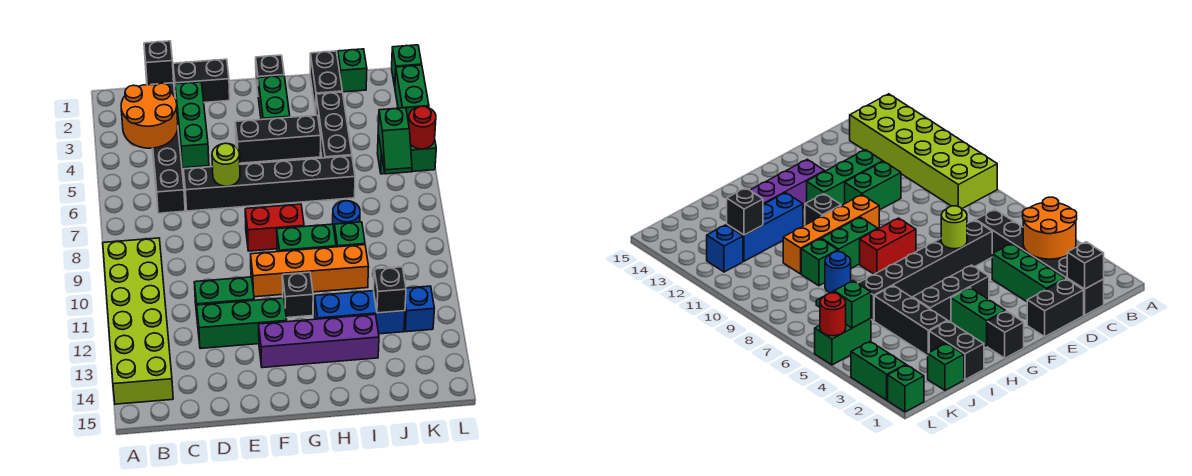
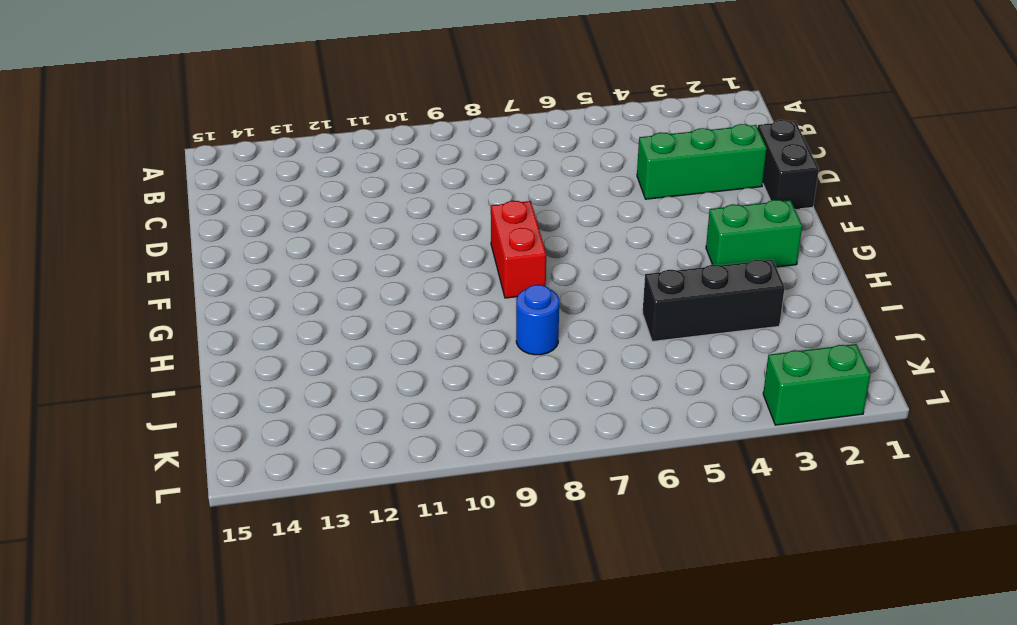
none -> lime brick A9:B14 level 1
none -> black brick C1:C6 level 1
none -> black brick D6:I6 level 1
none -> green brick D11:E11 level 1

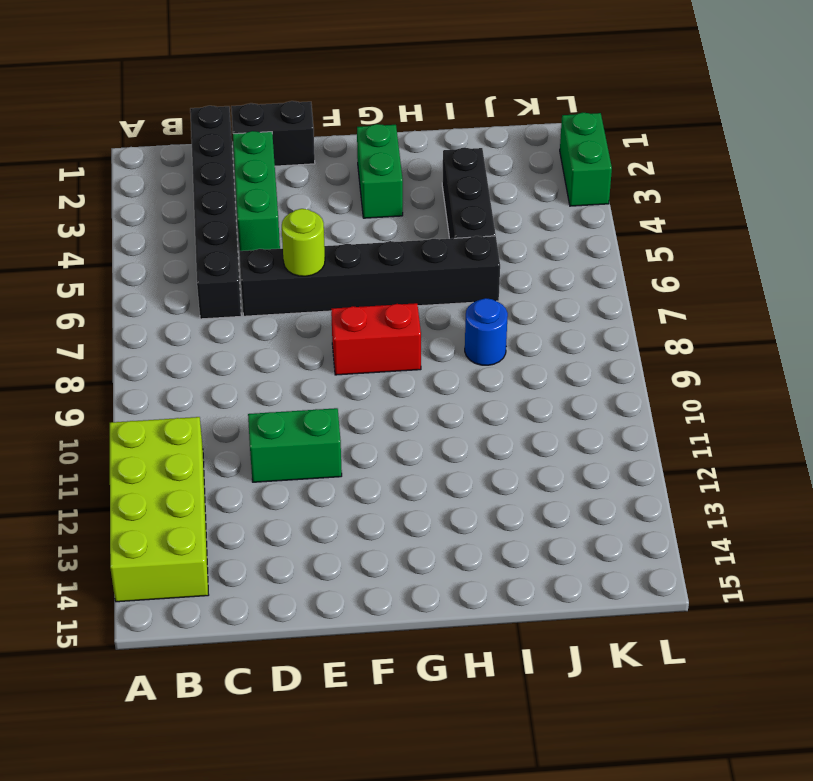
lime brick A11:B14 level 1 -> lime brick A9:B14 level 1
none -> green brick D12:F12 level 1
none -> black brick F4:H4 level 1
none -> orange brick F10:I10 level 1
none -> purple brick F13:I13 level 1

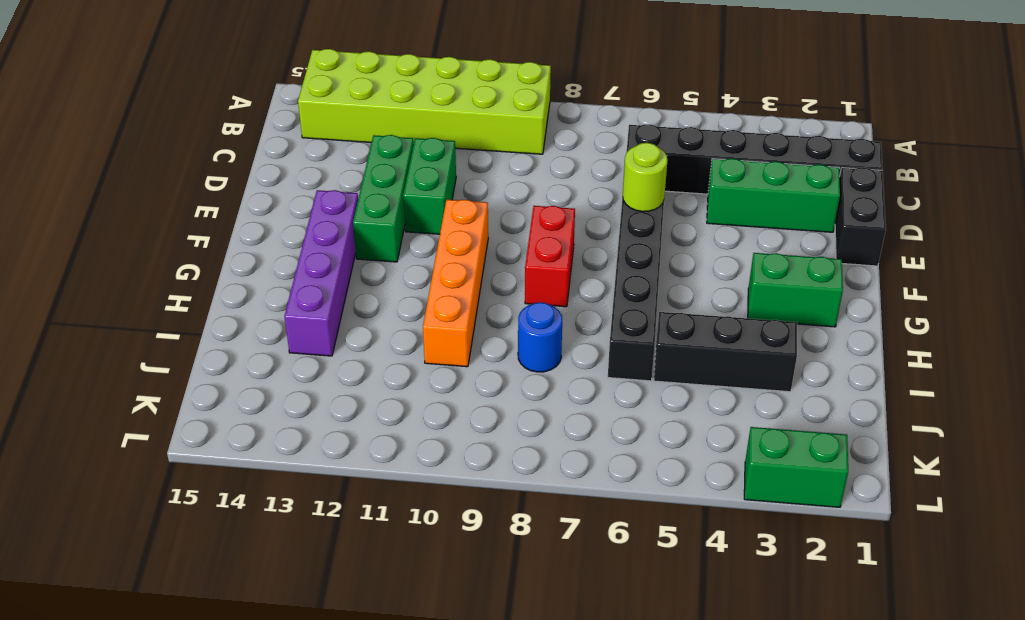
none -> black brick F4:H4 level 1
none -> black brick G1 level 1
none -> green brick G9:H9 level 1
none -> black brick G11 level 1

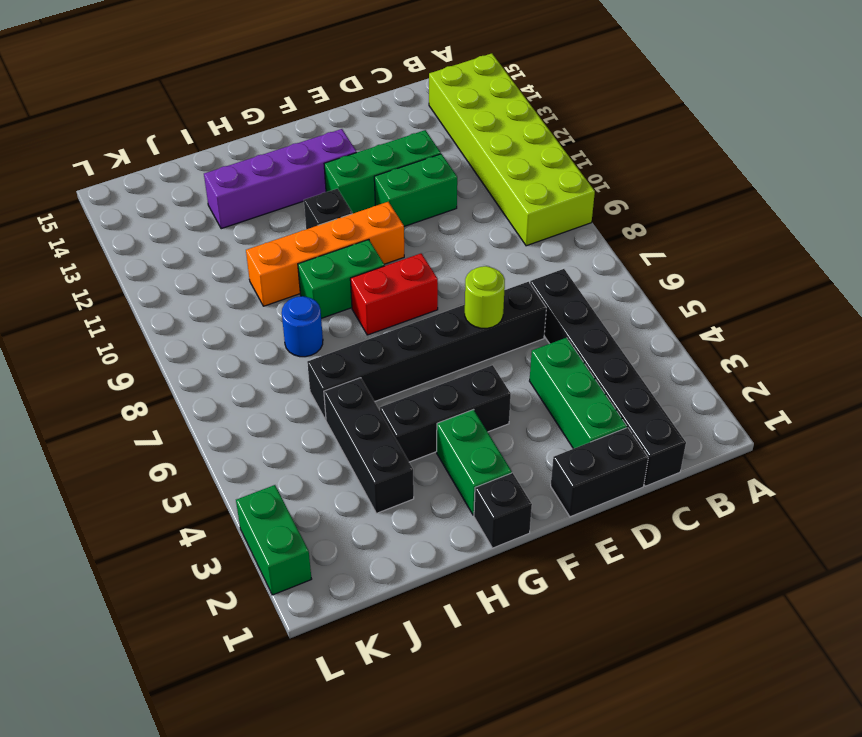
none -> blue brick H12:J12 level 1
none -> black brick I1:I2 level 1
none -> green brick I9 level 1
none -> green brick J1 level 1

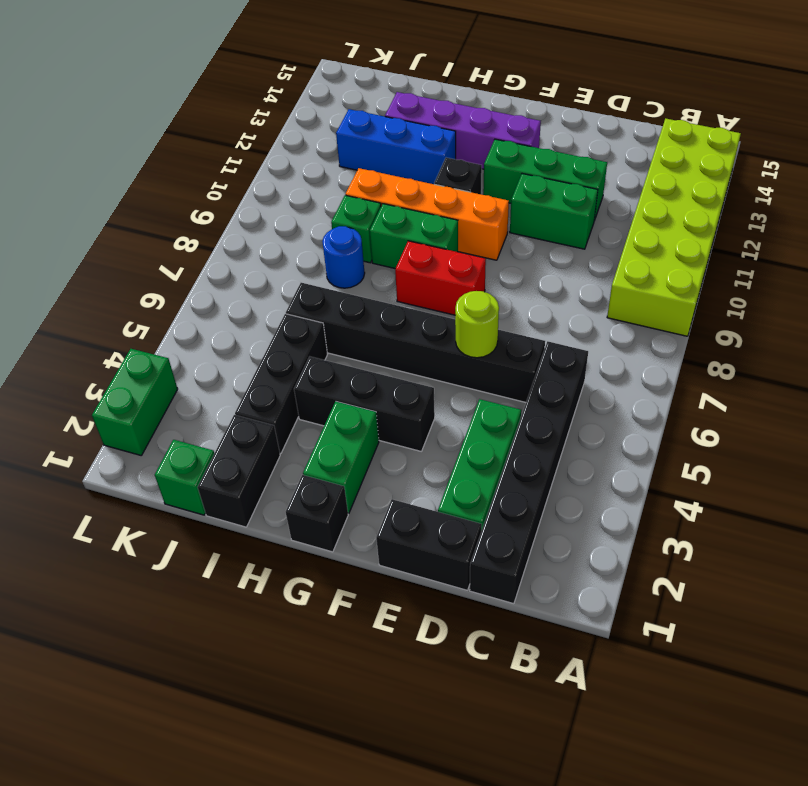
none -> green brick K5:L5 level 1
none -> blue brick K12 level 1
none -> green brick L1 level 1
none -> orange round brick B3:C4 level 2

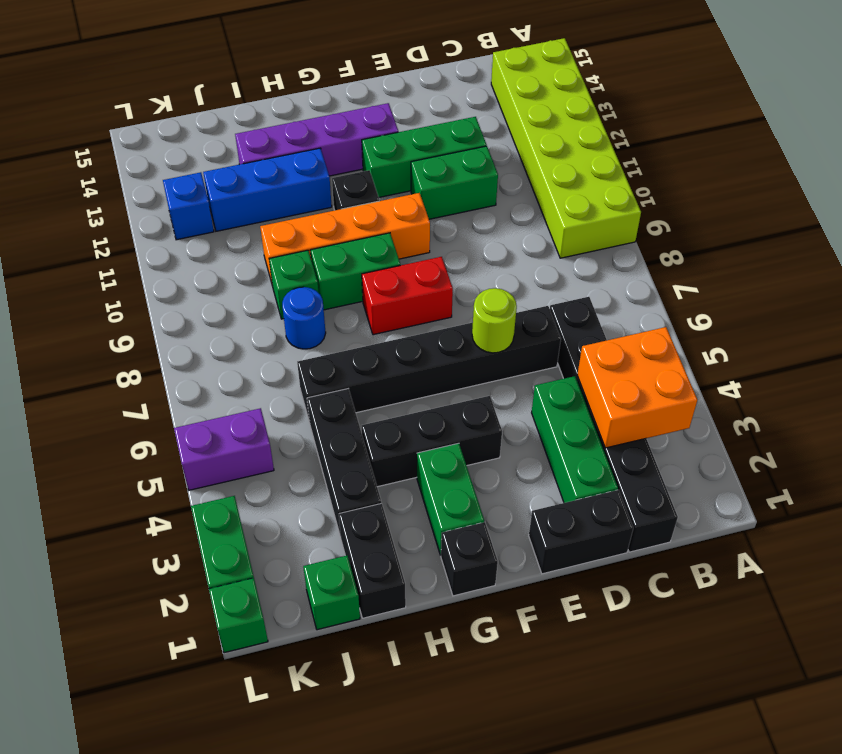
orange brick B3:C4 level 2 -> orange round brick B3:C4 level 2
purple brick K5:L5 level 1 -> green brick K5:L5 level 1
none -> black brick C1 level 2
none -> black brick J12 level 2
none -> green slope K5:K6 level 2 top 5
none -> red round brick L5 level 2

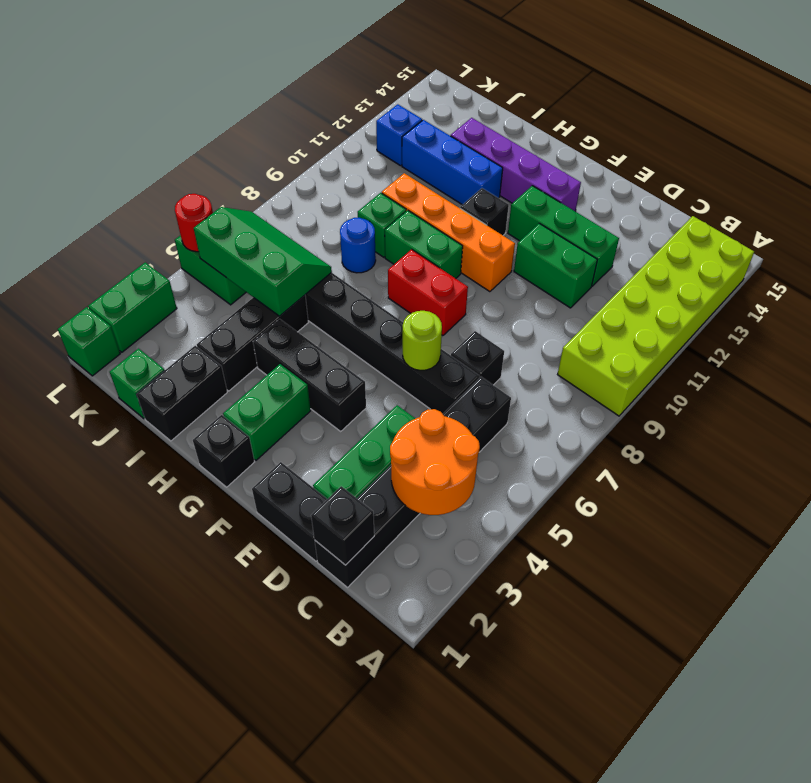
black brick D7 level 1 -> black brick J12 level 2
green slope I5:K6 level 2 top 5 -> green slope K5:K6 level 2 top 5

